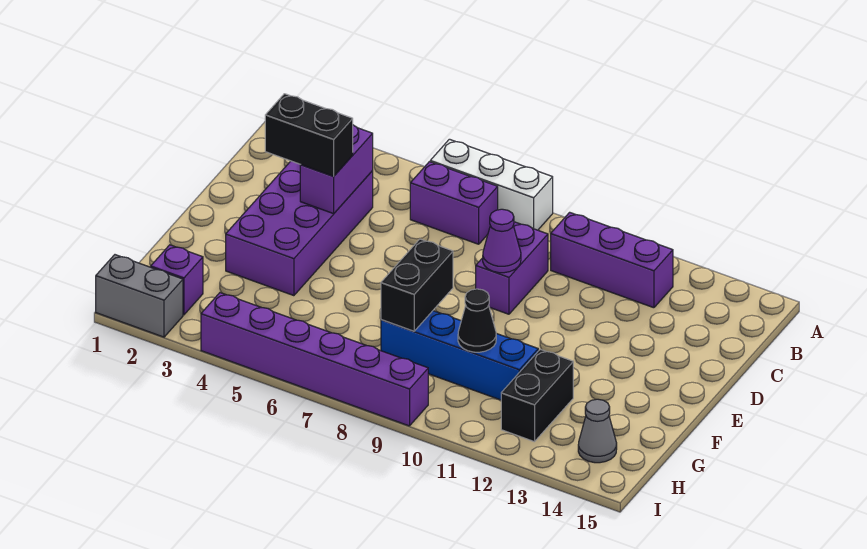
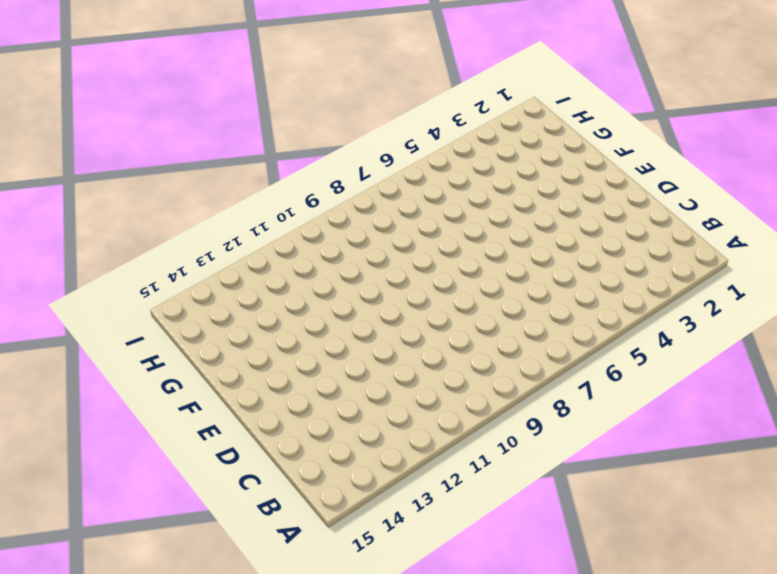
none -> white brick A6:A8 level 1
none -> purple brick B6:B7 level 1
none -> purple brick B10:B12 level 1

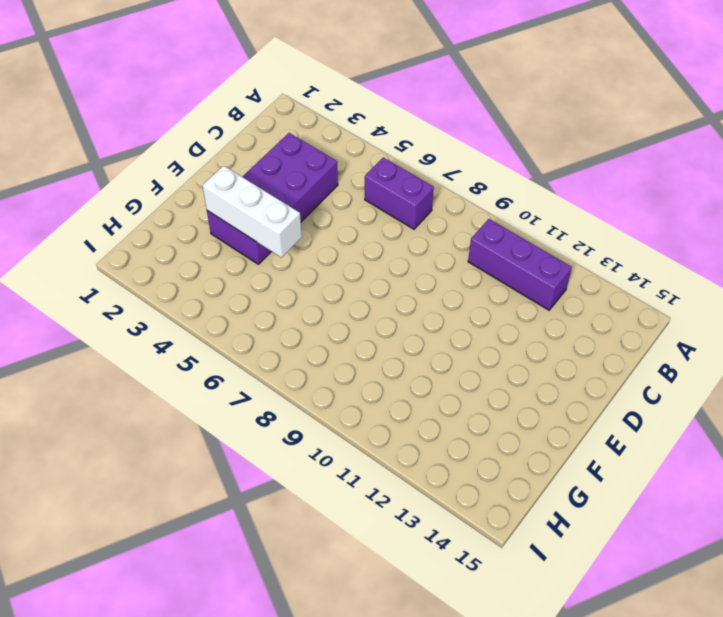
white brick F3:F5 level 2 -> white brick A6:A8 level 1
none -> purple brick C9:D9 level 1
none -> blue brick G8:G11 level 1
none -> black brick G12:H12 level 1

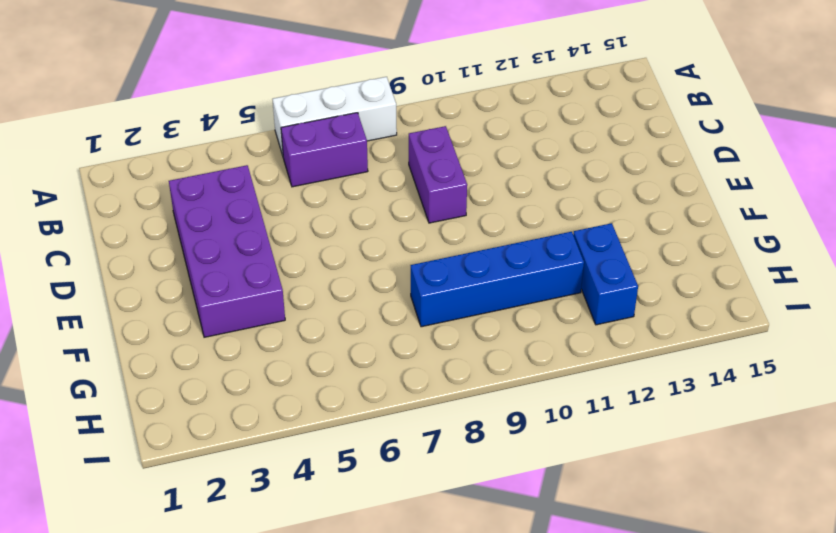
blue brick G12:H12 level 1 -> black brick G12:H12 level 1
none -> purple brick B10:B12 level 1
none -> purple brick H2 level 1
none -> grey cone H14 level 1

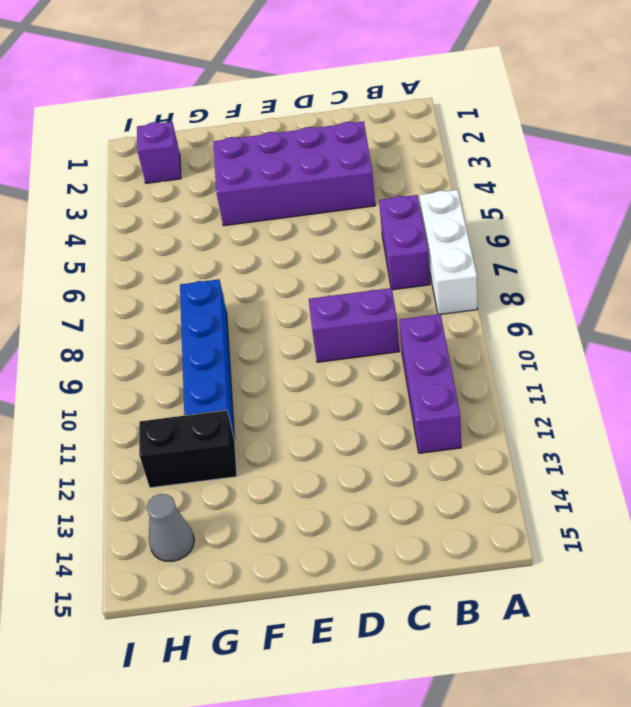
none -> grey brick I1:I2 level 1
none -> purple brick I4:I9 level 1
none -> purple brick C4:D4 level 2

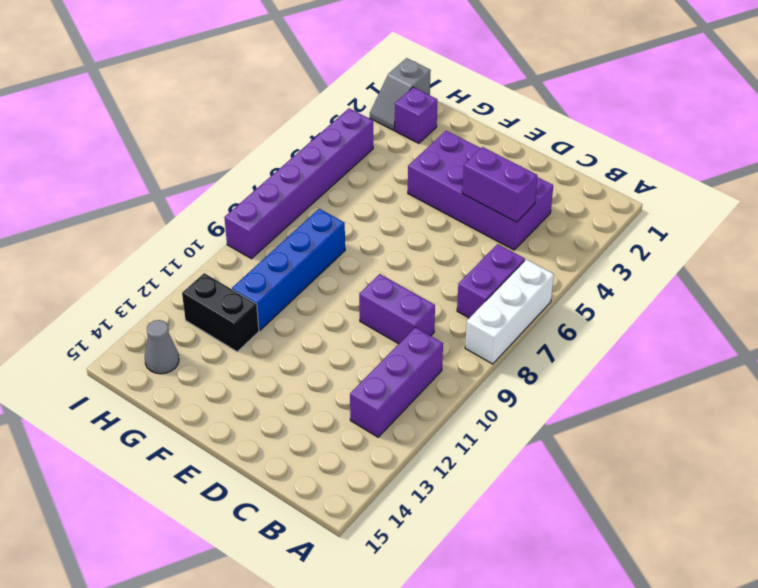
grey slope I1:I2 level 1 top 1 -> grey brick I1:I2 level 1
none -> purple cone D9 level 2
none -> black brick F8:G8 level 2
none -> black cone G10 level 2

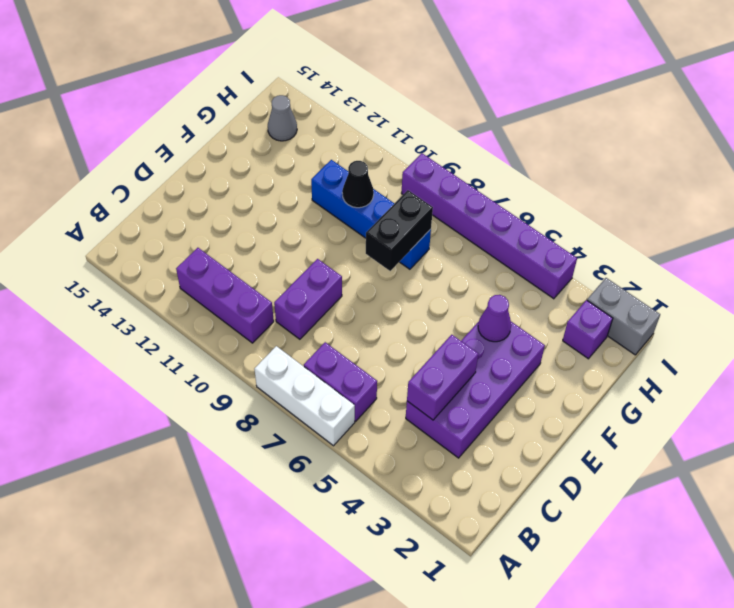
purple cone F4 level 2 -> purple cone D9 level 2
none -> black brick G12:H12 level 1
none -> black brick D3:D4 level 3

